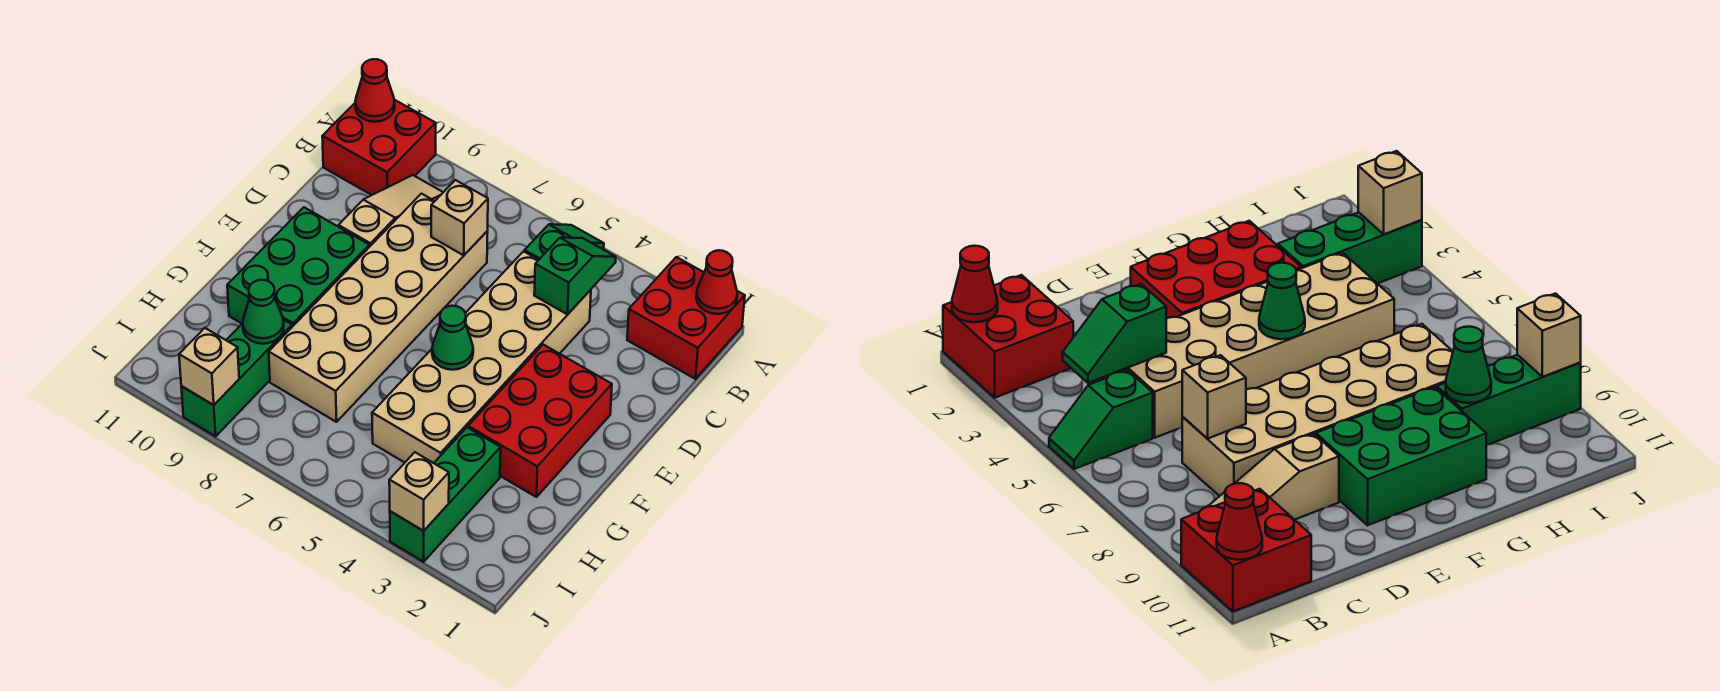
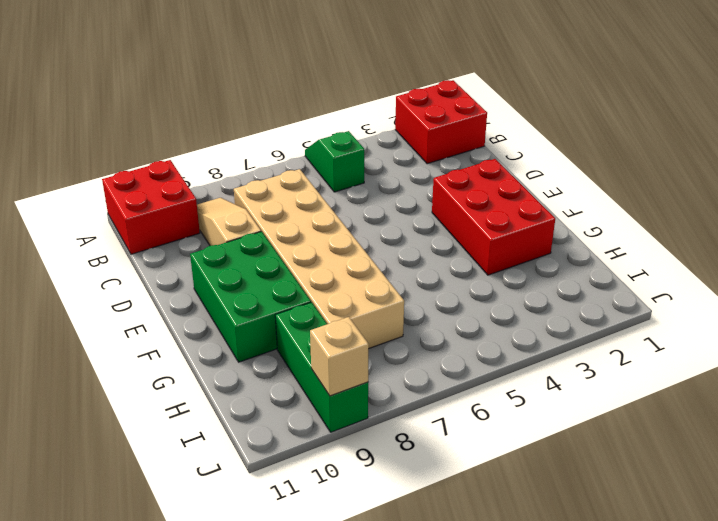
none -> tan brick C4:H5 level 1
none -> green brick H3:J3 level 1
none -> red cone A1 level 2

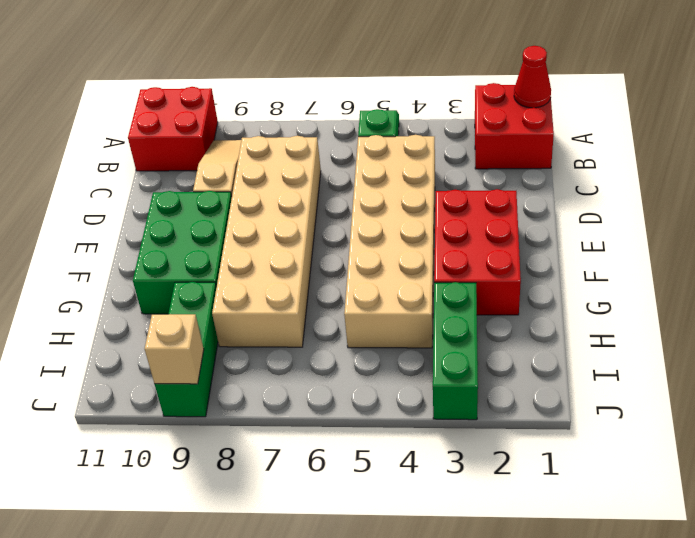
none -> red cone A11 level 2
none -> green slope B4:C4 level 2 top C
none -> tan brick C7 level 2

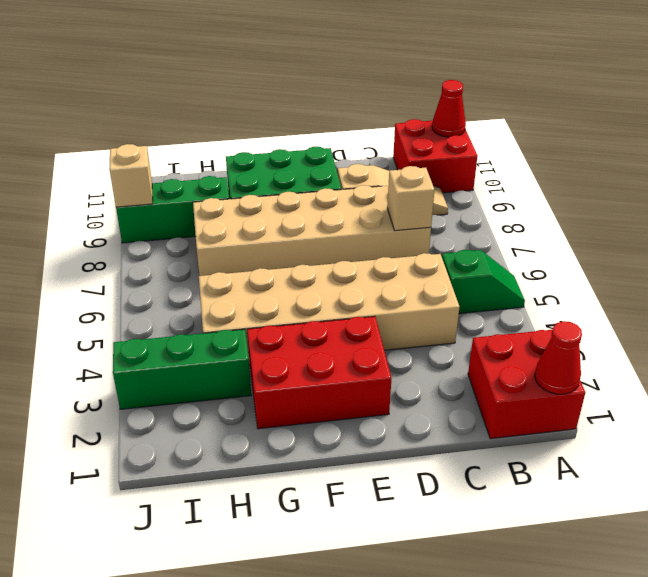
none -> green slope B4:C4 level 2 top C
none -> green cone F5 level 2
none -> green cone H9 level 2

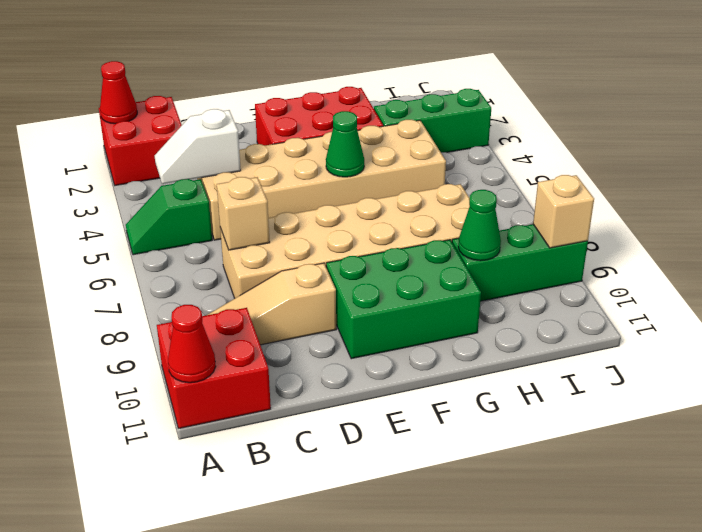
white slope B4:C4 level 2 top C -> green slope B4:C4 level 2 top C
none -> tan brick J3 level 2

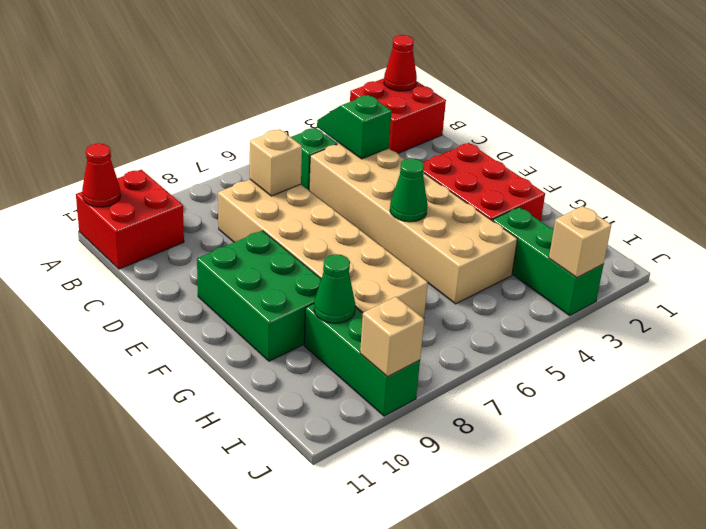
none -> tan slope B9:D9 level 1 top D

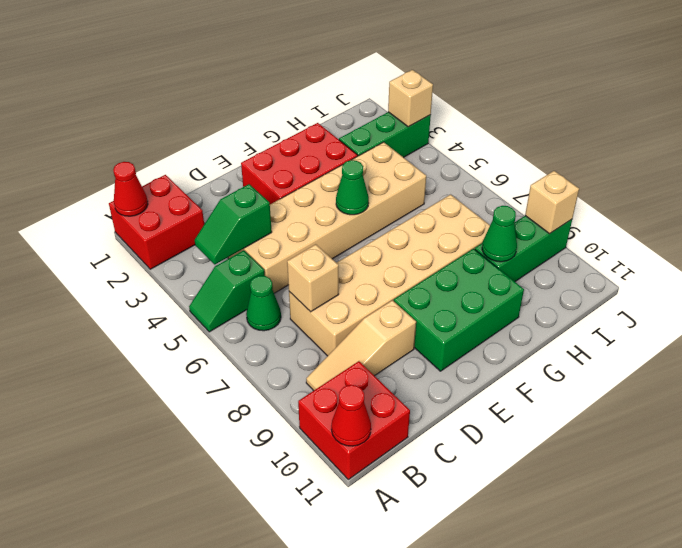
green cone B6 level 1 -> none

